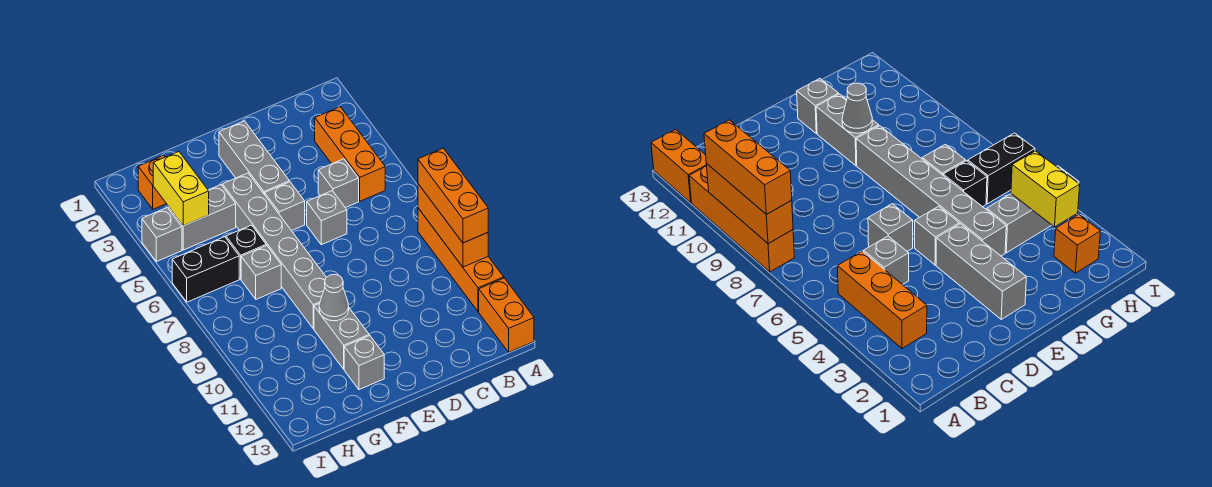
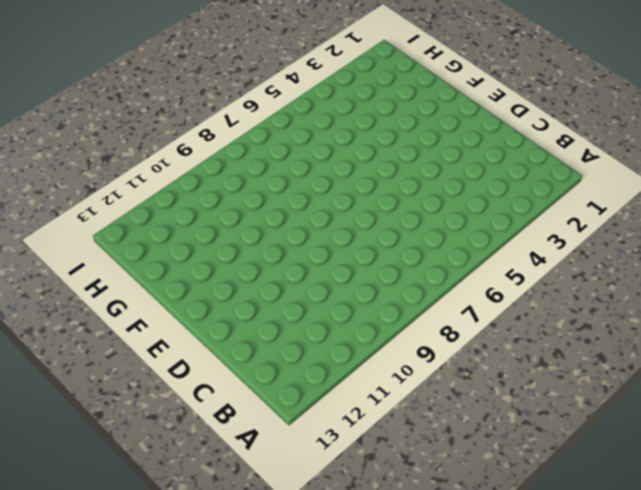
none -> orange brick A8:A11 level 1
none -> orange brick A12:A13 level 1
none -> orange brick B3:B5 level 1

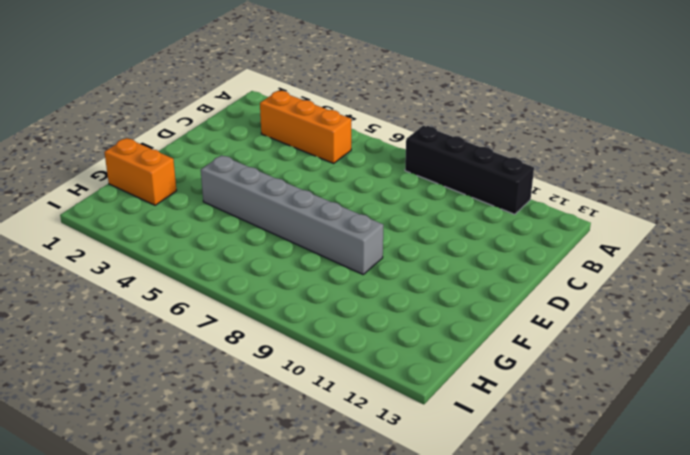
black brick A8:A11 level 1 -> orange brick A8:A11 level 1
orange brick G1:G2 level 1 -> orange brick A12:A13 level 1
none -> grey brick C5 level 1
none -> grey brick D6 level 1
none -> grey brick E2:E4 level 1

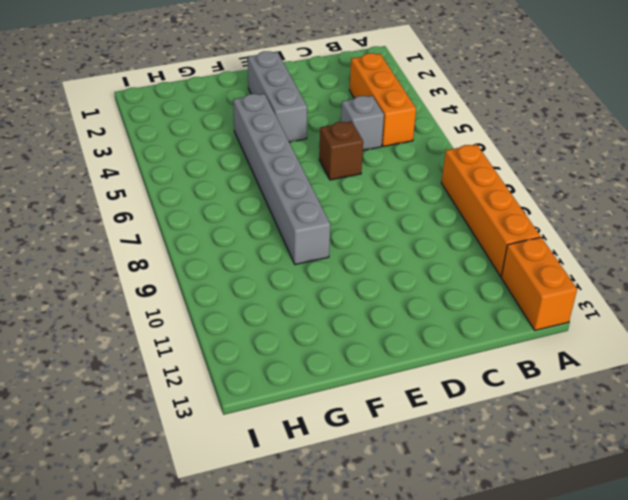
brown brick D6 level 1 -> grey brick D6 level 1
none -> grey brick E5 level 1
none -> grey brick F10:F11 level 1
none -> grey brick F12 level 1

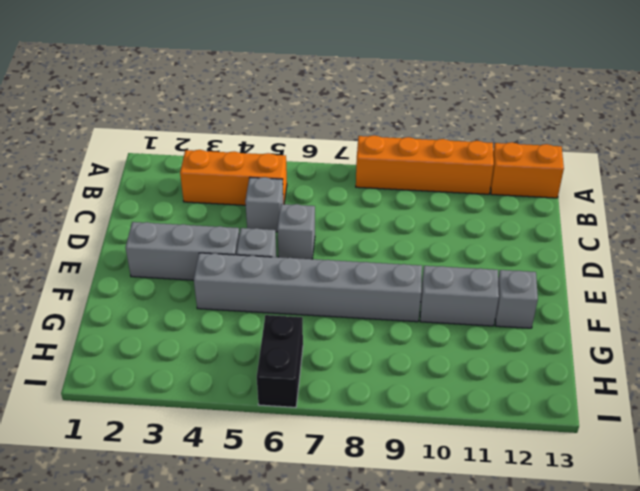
none -> grey brick G4:H4 level 1
none -> black brick G6 level 1
none -> grey brick G7 level 1

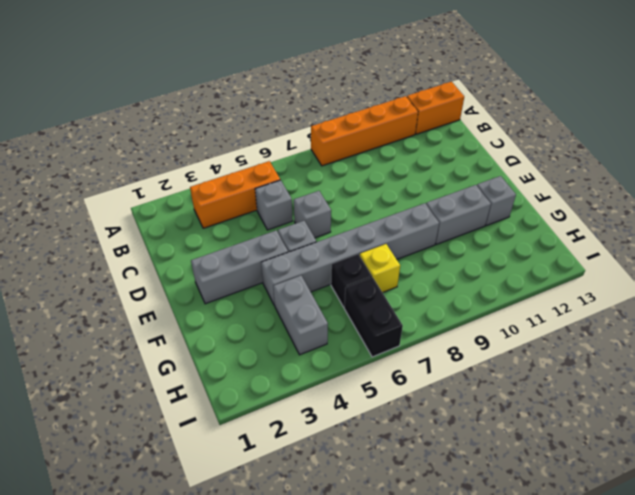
yellow brick G7 level 1 -> grey brick G7 level 1
none -> orange brick H2 level 1
none -> grey brick I4 level 1
none -> orange brick A8:A10 level 2

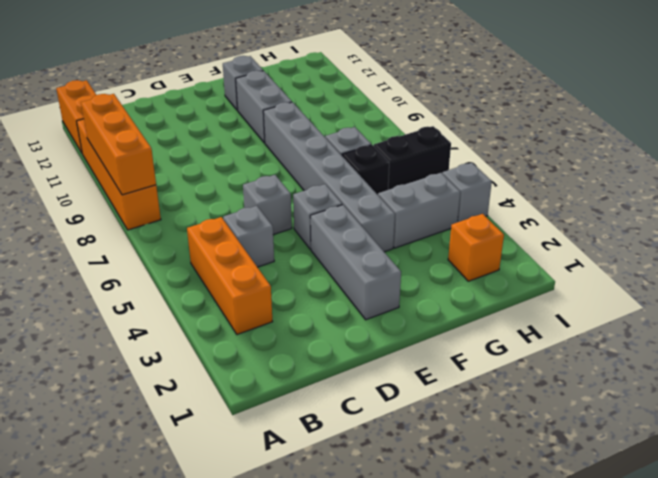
none -> grey cone F10 level 2
none -> yellow brick H3:H4 level 2
none -> orange brick A8:A10 level 3

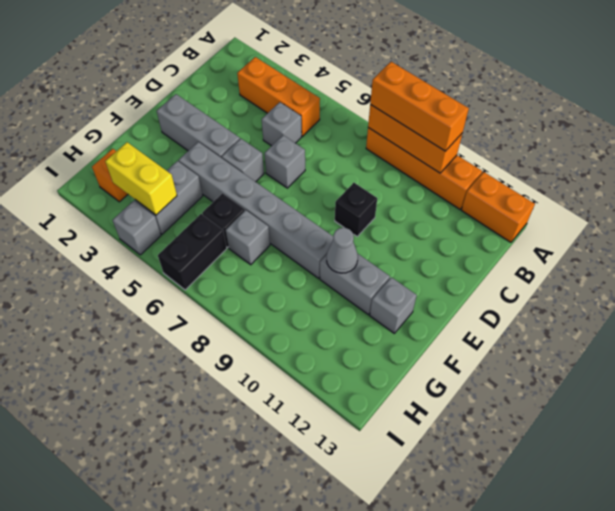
black brick D9 level 1 -> none

